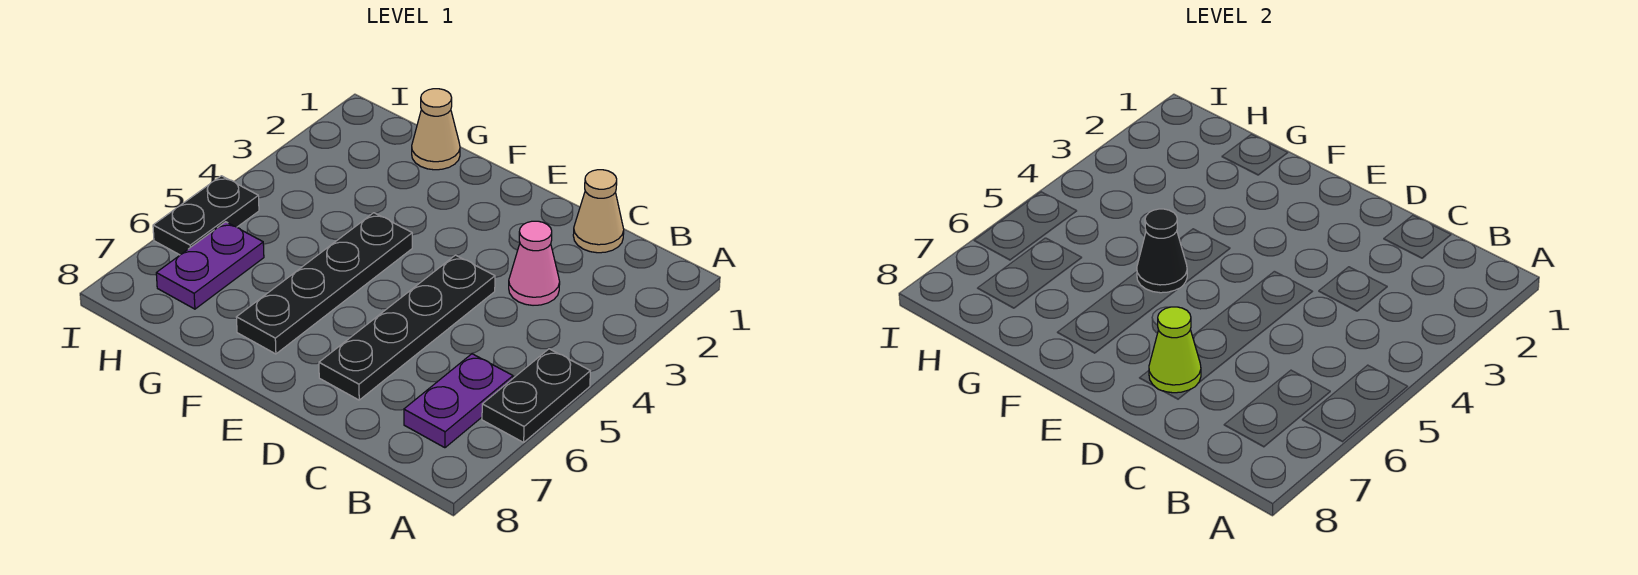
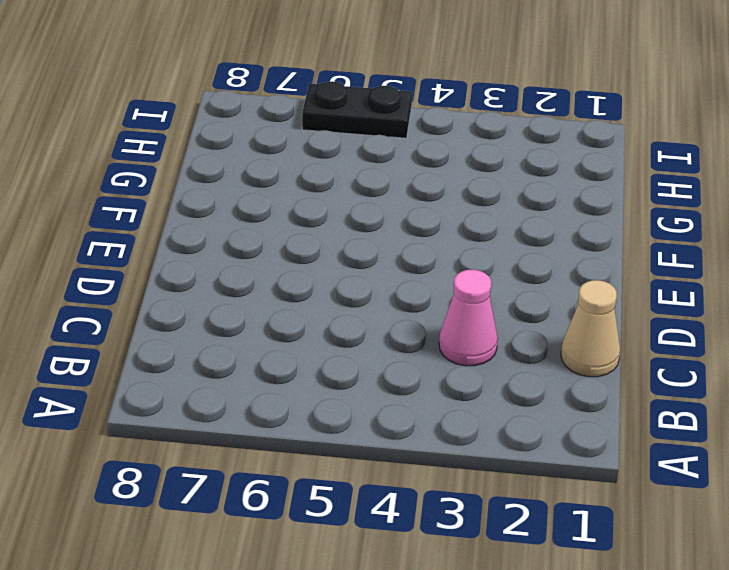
none -> black plate A5:A6 level 1
none -> purple plate B6:B7 level 1

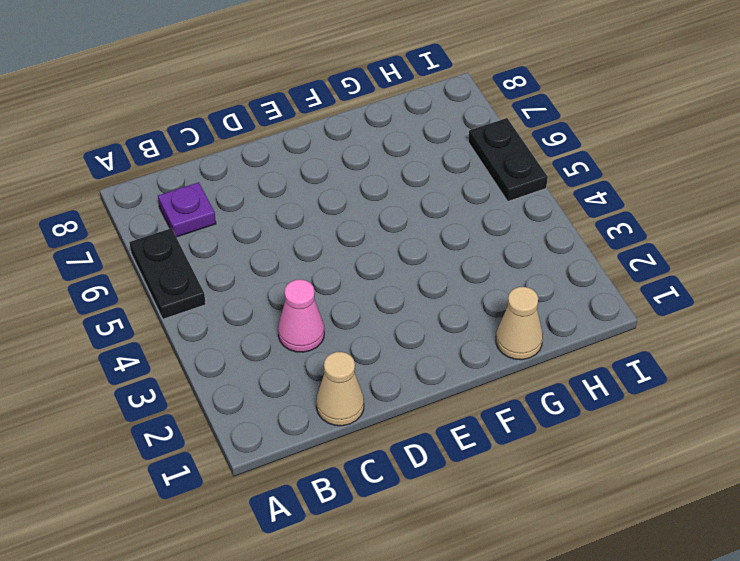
purple plate B7 level 1 -> purple plate B6:B7 level 1
none -> black plate D4:D7 level 1
none -> black plate F4:F7 level 1

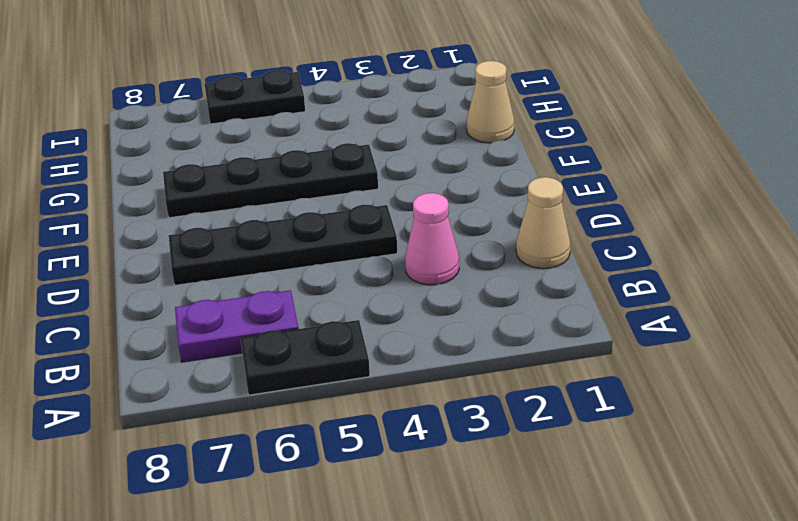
none -> purple plate H6:H7 level 1
none -> lime cone D7 level 2

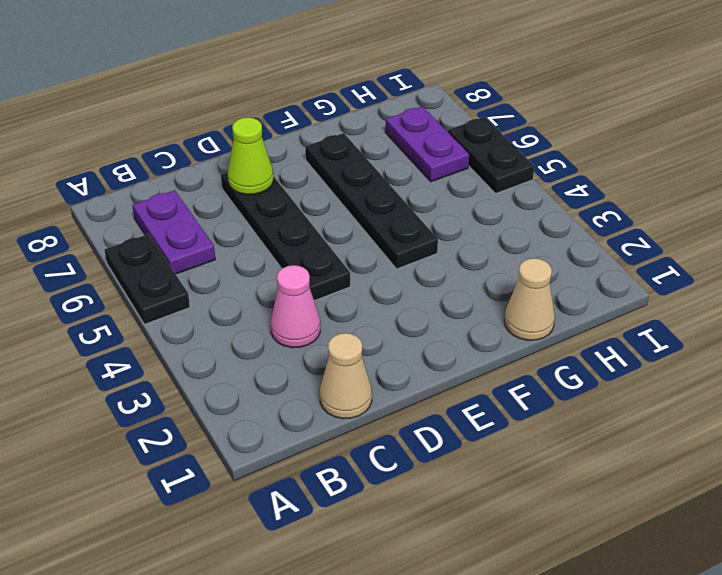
none -> black cone F5 level 2

